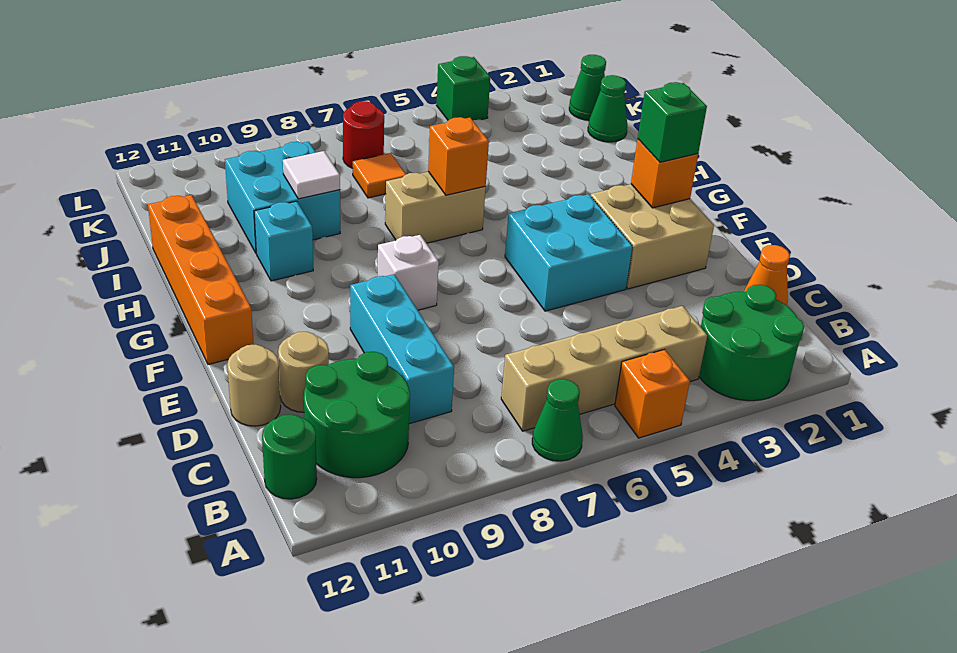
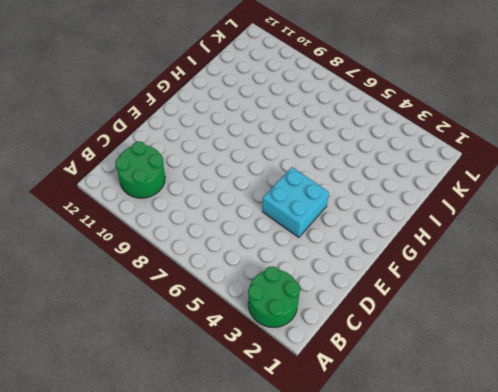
none -> orange brick A5 level 1
none -> green cone A7 level 1
none -> tan brick B4:B7 level 1

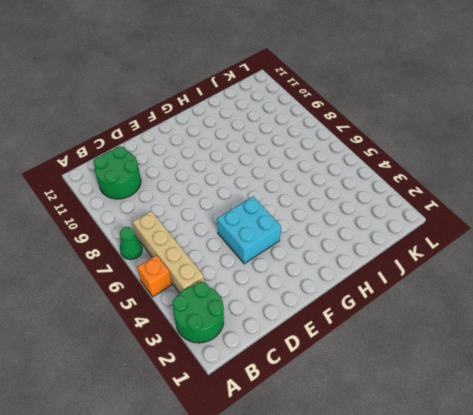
none -> green round brick B12 level 1
none -> orange cone C1 level 1
none -> cyan brick C9:E9 level 1

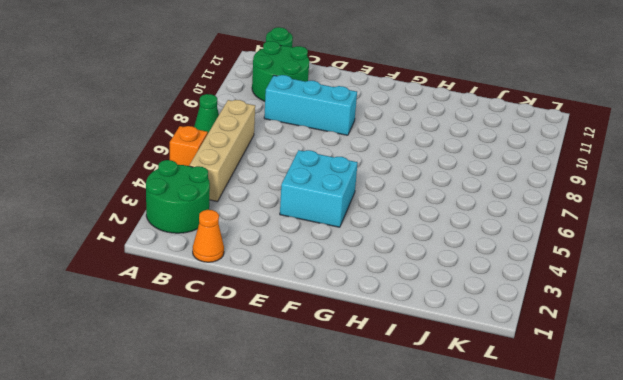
none -> tan round brick D11 level 1
none -> tan round brick D12 level 1
none -> tan brick E2:F3 level 1

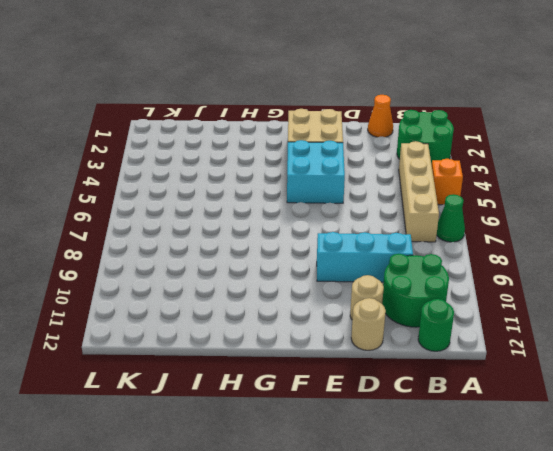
none -> white brick F8 level 1
none -> orange brick F12:I12 level 1
none -> tan brick H6:H7 level 1

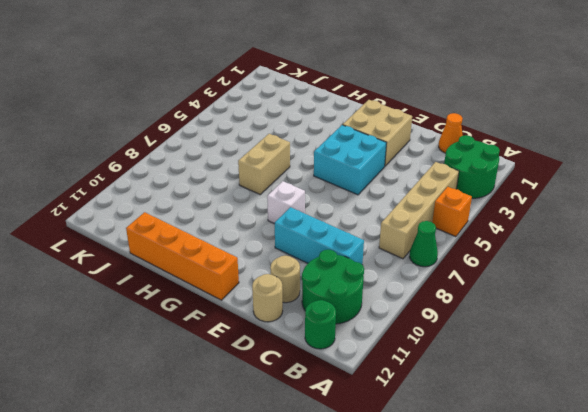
none -> cyan brick H10 level 1
none -> cyan brick I9:J10 level 1
none -> green cone J1 level 1

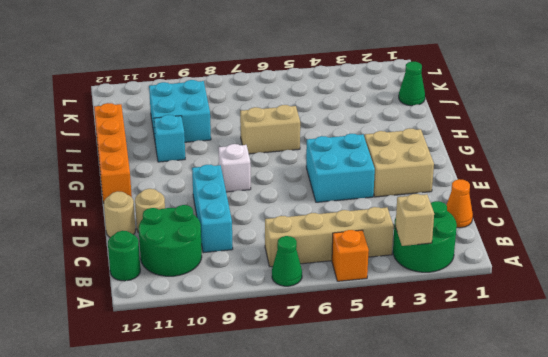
tan brick A3 level 2 -> none
none -> orange tile J7 level 1
none -> green cone K1 level 1
none -> red round brick K7 level 1

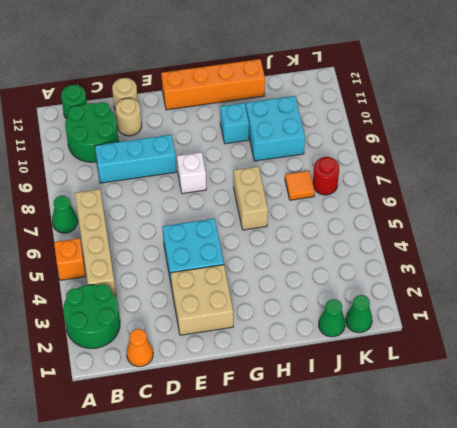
none -> green brick L4 level 1
none -> orange brick F2 level 2
none -> orange brick H6 level 2

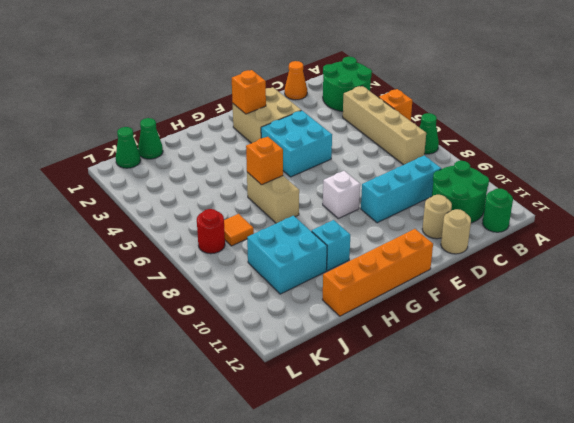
none -> green brick L4 level 1
none -> white tile I9 level 2
none -> green brick F2 level 3

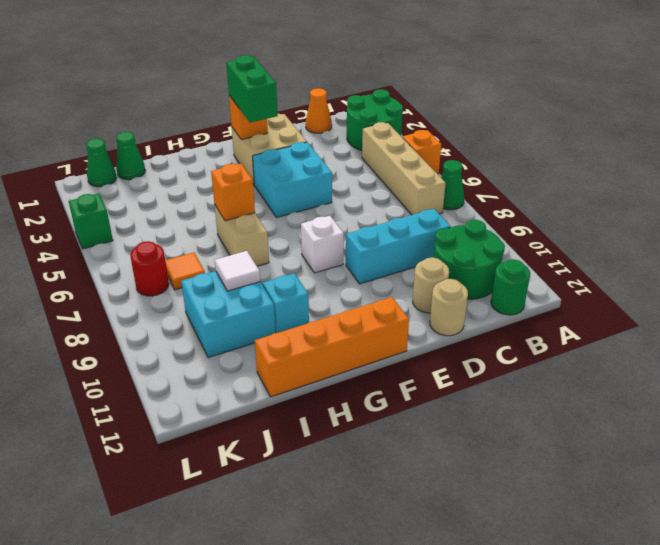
green brick F2:F3 level 3 -> green brick F2 level 3

